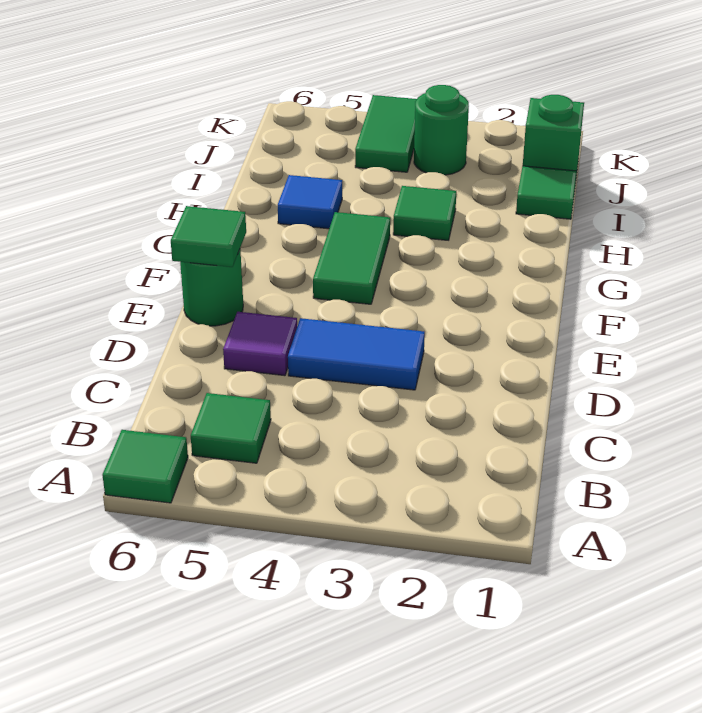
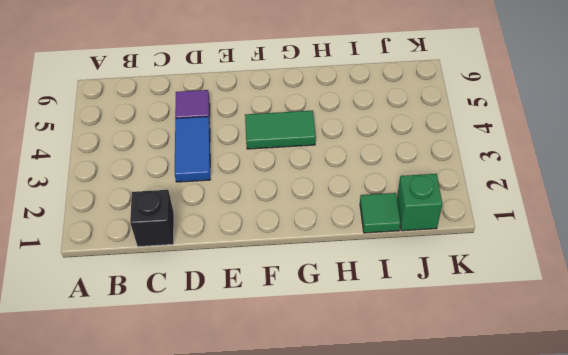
black brick C1 level 1 -> none
none -> green tile A6 level 1
none -> green tile B5 level 1
none -> green round brick E6 level 1

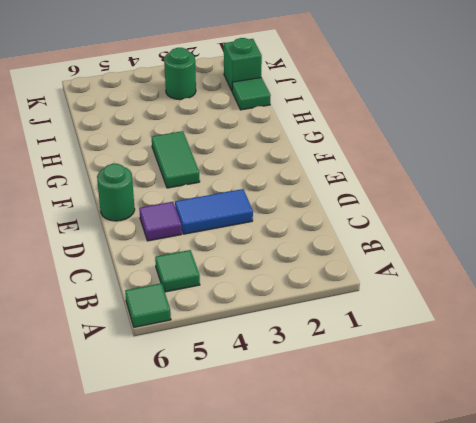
none -> green tile H3 level 1
none -> blue tile H5 level 1
none -> green tile J4:K4 level 1

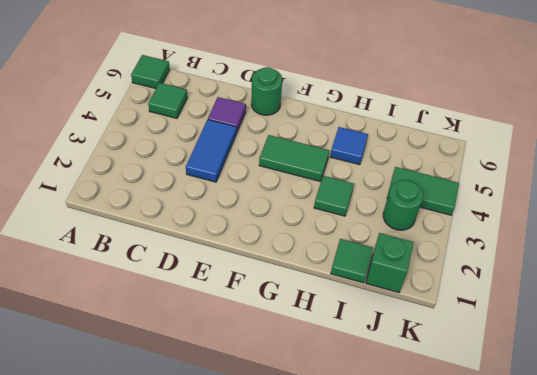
none -> green tile E6 level 2

